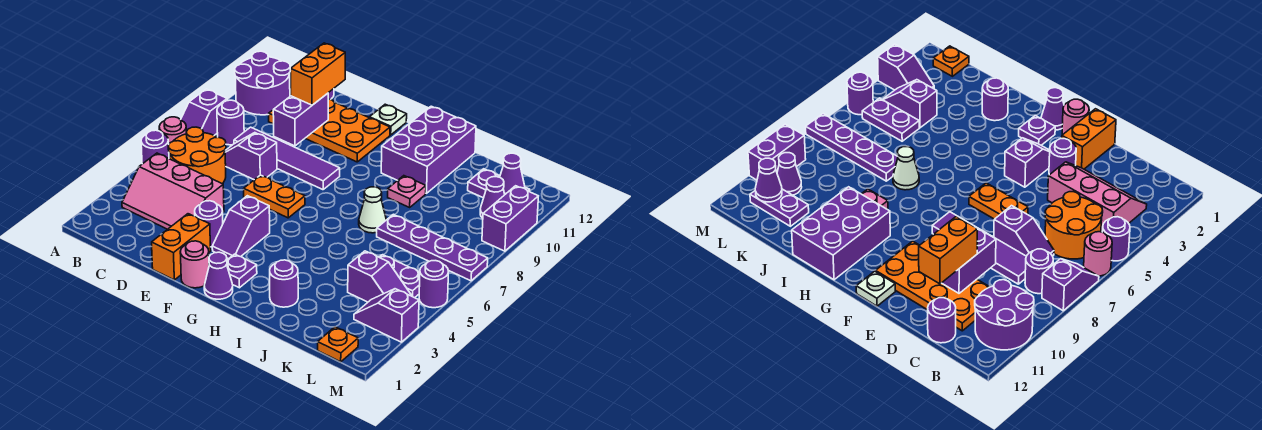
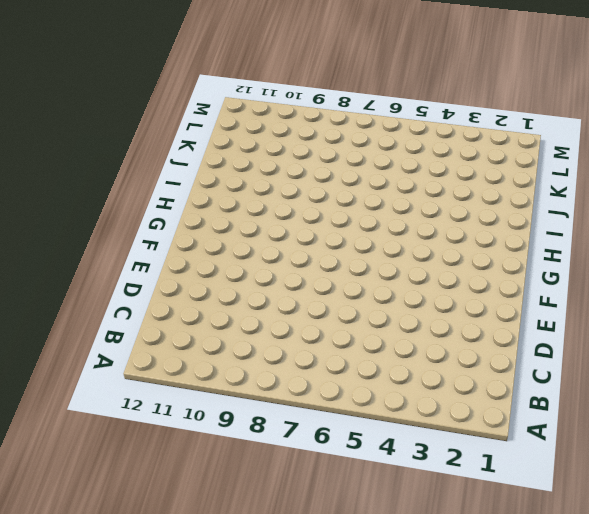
none -> purple round brick A5 level 1
none -> pink round brick A6 level 1
none -> purple slope A7:A8 level 1 top 8
none -> purple round brick A10:B11 level 1

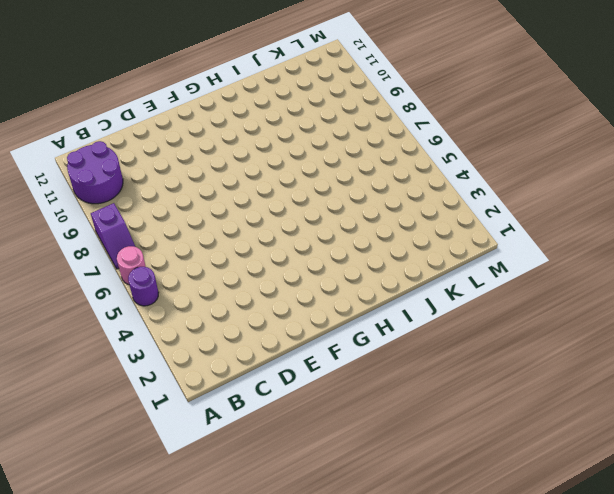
none -> pink slope B3:D4 level 1 top 4
none -> orange round brick B5:C6 level 1
none -> purple round brick B8 level 1
none -> purple slope C7:D7 level 1 top D

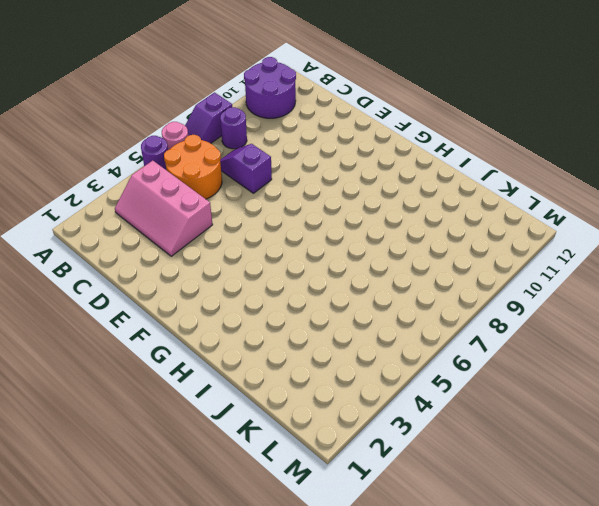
none -> purple tile C8:F8 level 1
none -> orange plate C10:F11 level 1
none -> purple round brick C12 level 1
none -> orange brick E1:E2 level 1

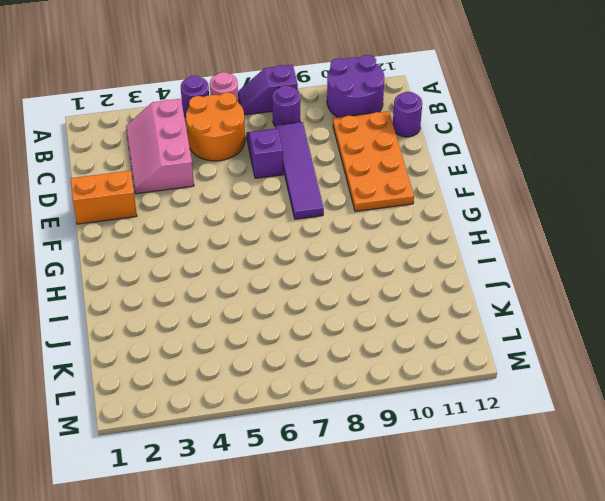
none -> purple round brick E3 level 1
none -> orange plate E6:F6 level 1
none -> pink round brick F1 level 1
none -> purple slope F3:F4 level 1 top 4

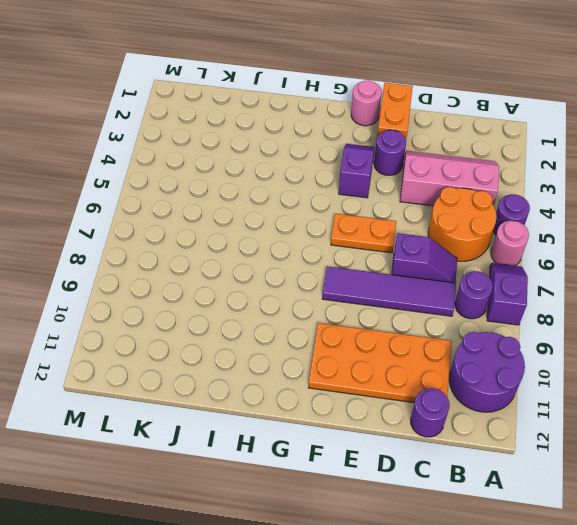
none -> white plate F12 level 1
none -> purple cone G1 level 1
none -> purple plate G2 level 1
none -> purple brick H10:I12 level 1

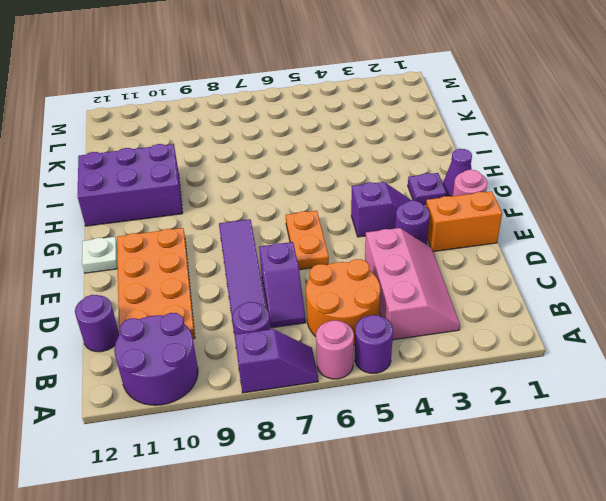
none -> purple round brick I2 level 1
none -> white cone I7 level 1
none -> pink plate I9 level 1
none -> purple plate J7:M7 level 1

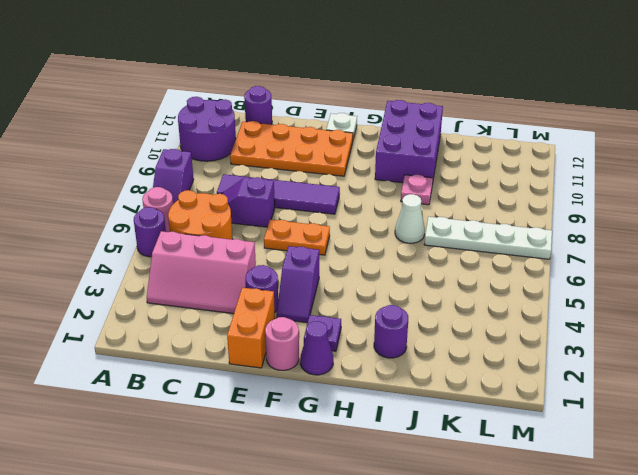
white plate J7:M7 level 1 -> purple plate J7:M7 level 1
none -> purple round brick B8 level 1
none -> purple slope K4:L4 level 1 top K
none -> purple plate K5:L5 level 1
none -> purple plate K11:L11 level 1

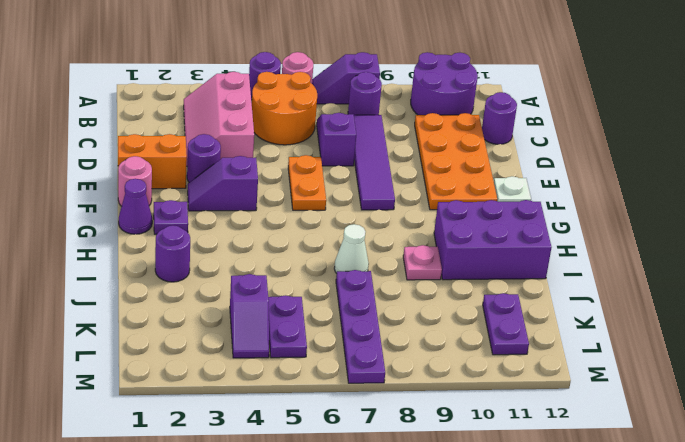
none -> orange plate L1 level 1
none -> purple slope L3:M3 level 1 top M
none -> purple cone L10 level 1
none -> purple round brick M5 level 1

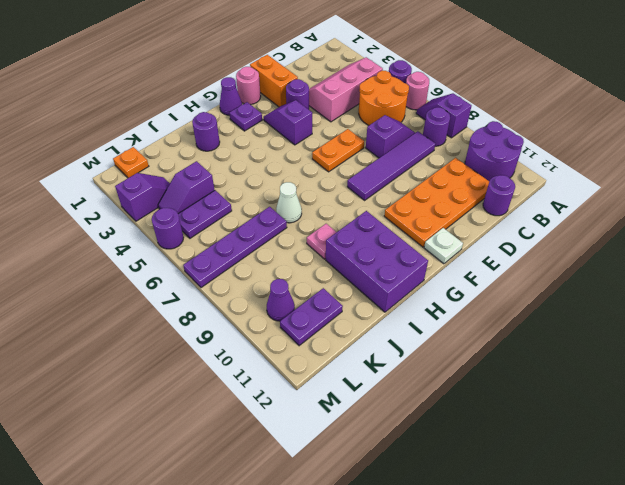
none -> purple brick M9:M10 level 1
none -> purple brick D9:D10 level 2
none -> purple cone L11 level 2
none -> orange brick D10:D11 level 3

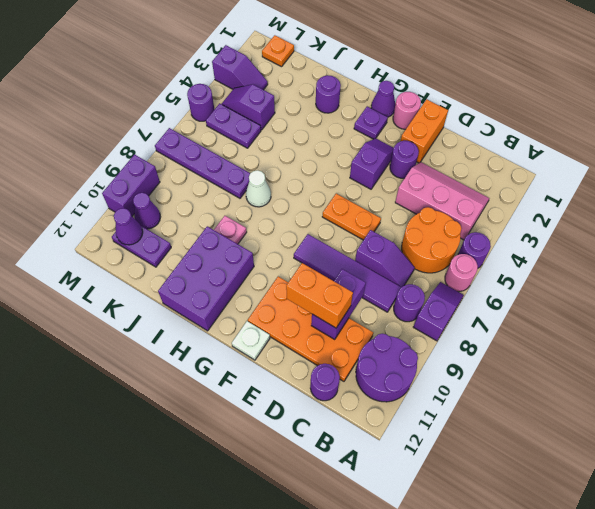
orange brick D10:E10 level 3 -> orange brick D10:D11 level 3

